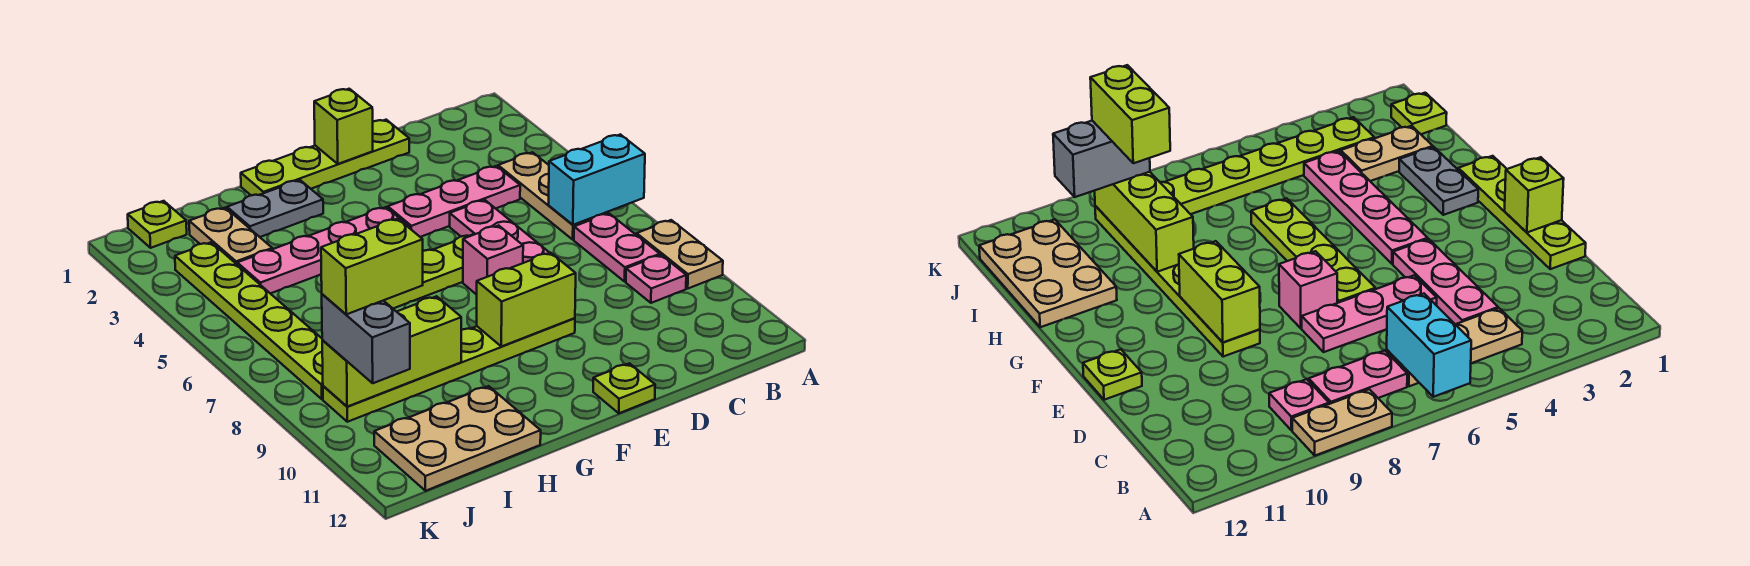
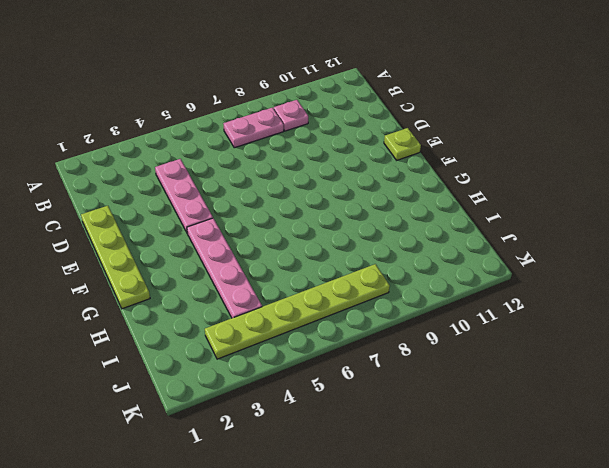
none -> tan plate A8:A9 level 1
none -> tan plate B4:B6 level 1
none -> pink plate D5:D7 level 1

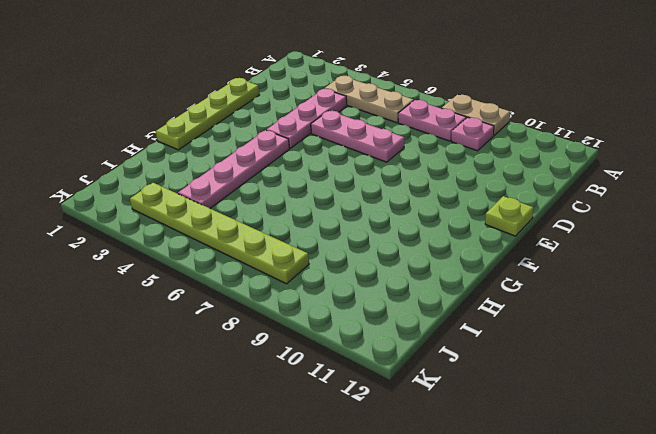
none -> lime plate E6:H6 level 1
none -> pink brick E7 level 1
none -> lime plate E9:J9 level 1

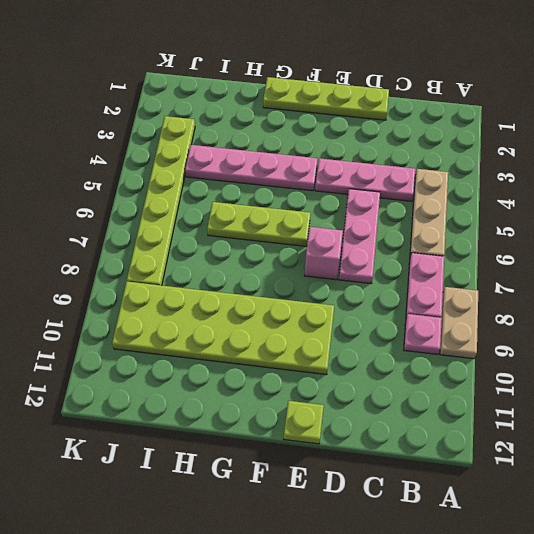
lime plate E9:J10 level 1 -> lime plate E9:J9 level 1
lime plate F6:H6 level 1 -> lime plate E6:H6 level 1
none -> grey plate G2:H2 level 1
none -> tan plate H11:J12 level 1
none -> tan plate I2:I3 level 1

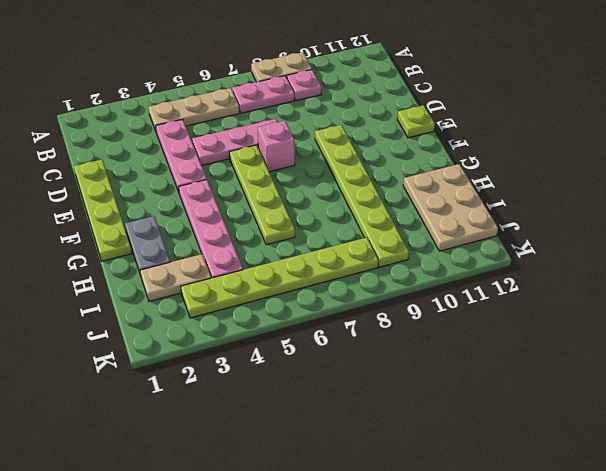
none -> lime plate J1 level 1
none -> cyan brick A6:B6 level 2
none -> lime brick E1 level 2

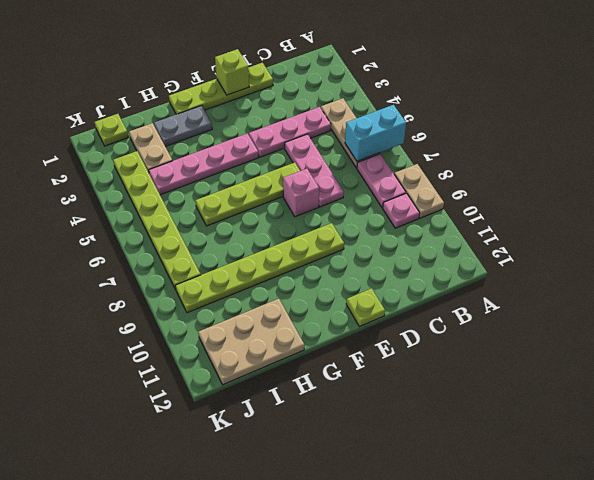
none -> lime brick E9:F9 level 2
none -> lime brick H9:J9 level 2
none -> grey brick J9:J10 level 3

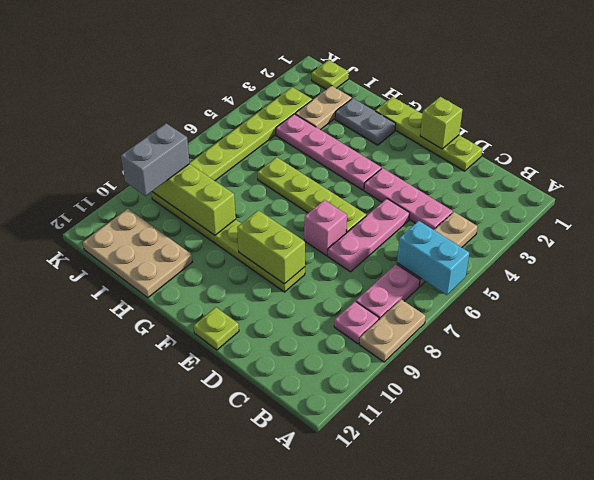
none -> lime brick I9:J9 level 4

